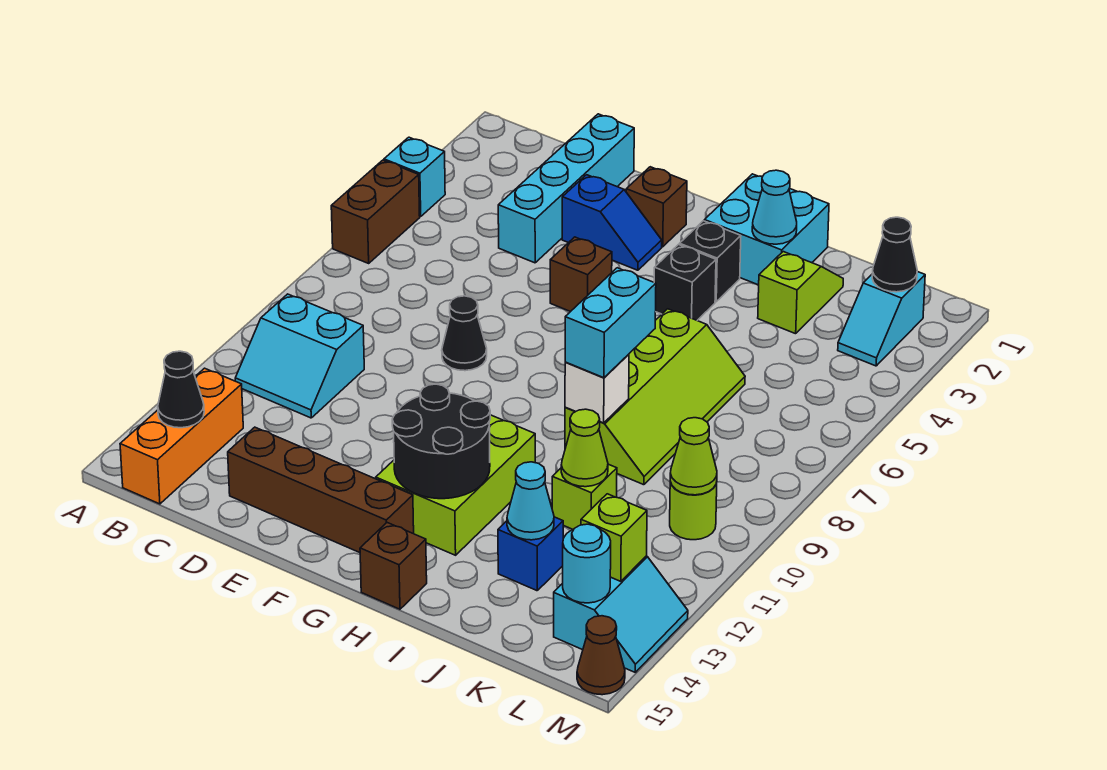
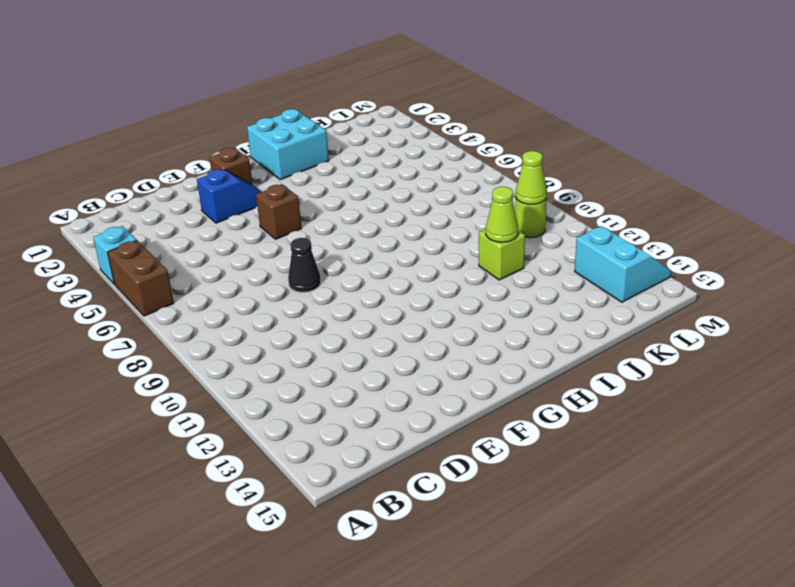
none -> cyan slope B10:C11 level 1 top 10
none -> orange brick B13:B15 level 1
none -> cyan brick D1:D4 level 1
none -> brown brick D14:G14 level 1

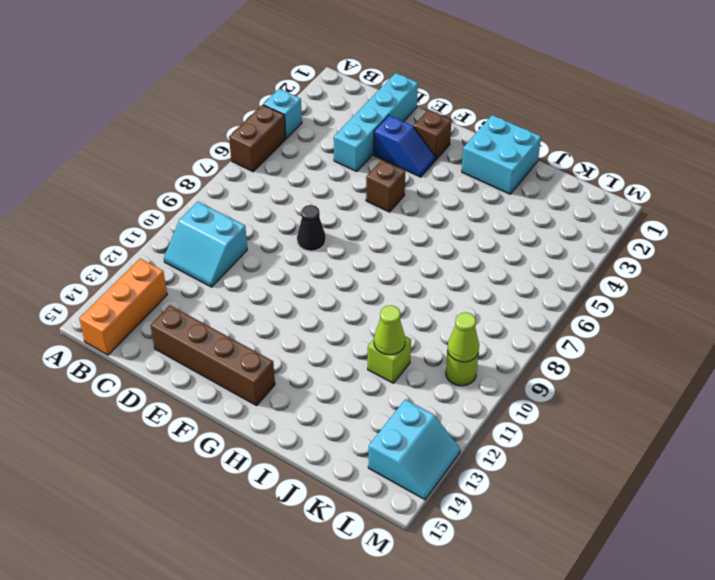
none -> lime brick G11:H13 level 1
none -> black brick H3 level 1
none -> black brick H4 level 1
none -> brown brick H15 level 1

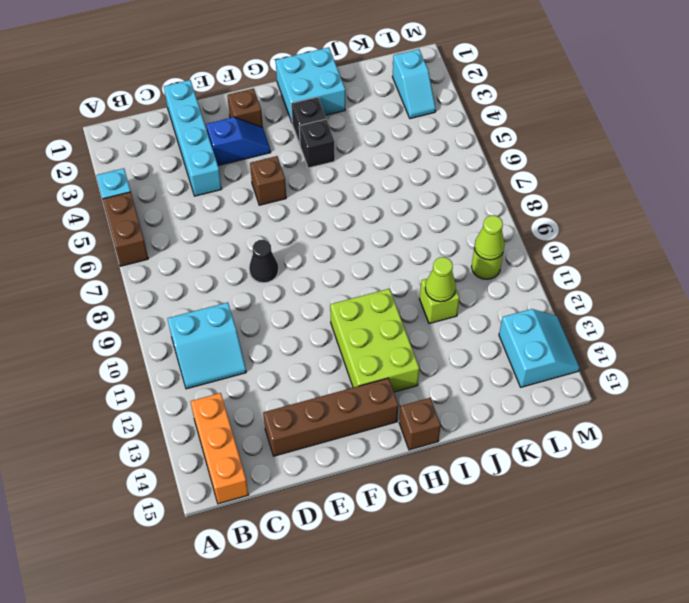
none -> lime slope I6:J9 level 1 top I
none -> lime slope J2:J3 level 1 top 3
none -> blue brick J13 level 1
none -> brown cone M15 level 1

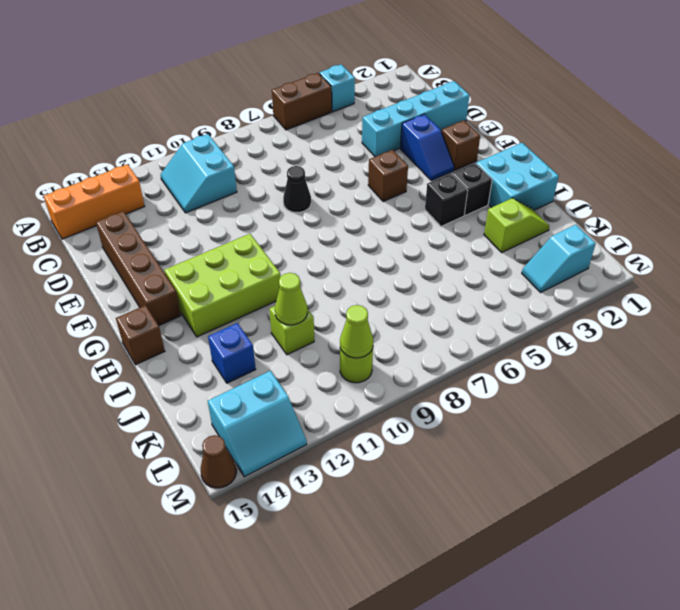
none -> lime slope I6:J9 level 1 top I
none -> black cone B14 level 2
none -> black round brick G12:H13 level 2
none -> cyan cone I2 level 2

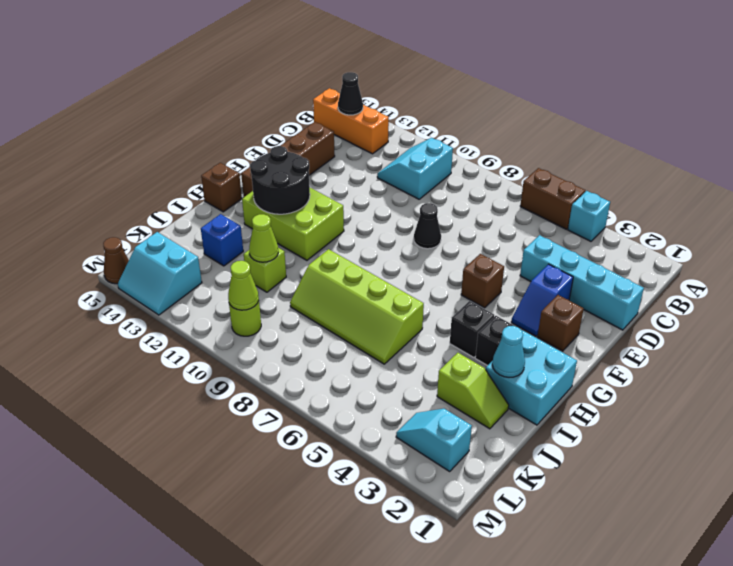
none -> white brick I9 level 2
none -> cyan cone J13 level 2
none -> black cone L2 level 2
none -> lime brick L13 level 2

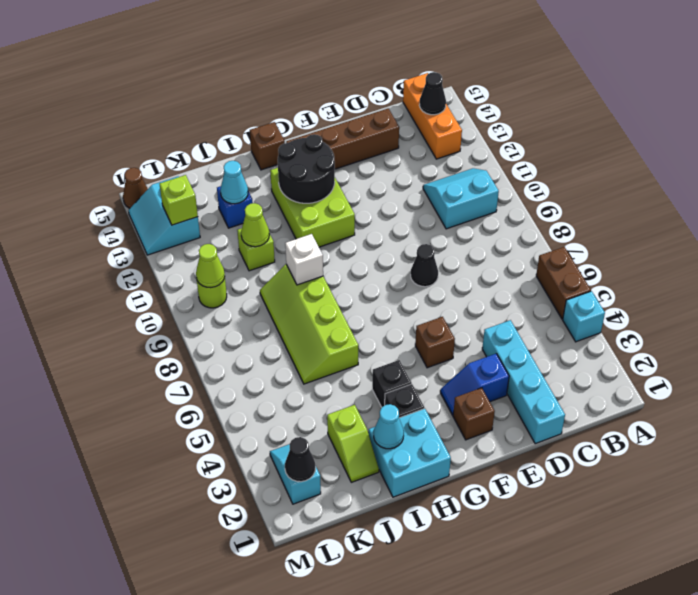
none -> cyan round brick L14 level 2
none -> cyan brick I8:I9 level 3

